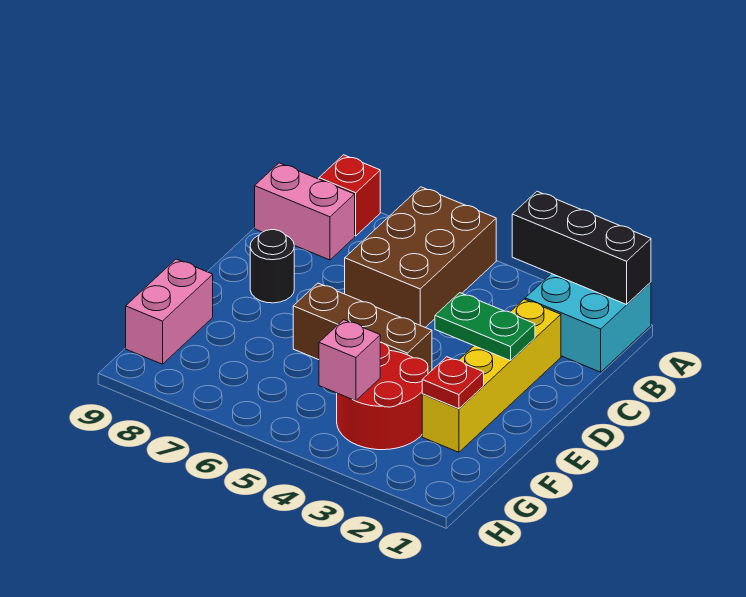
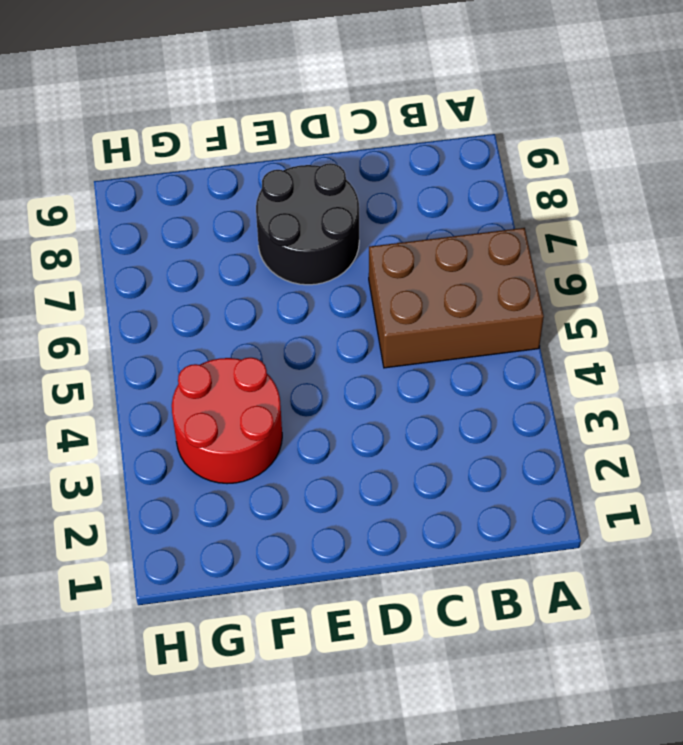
black round brick D7:E8 level 1 -> black round brick D8 level 1
none -> cyan brick A1:B2 level 1
none -> red brick A8 level 1
none -> pink brick B8:B9 level 1

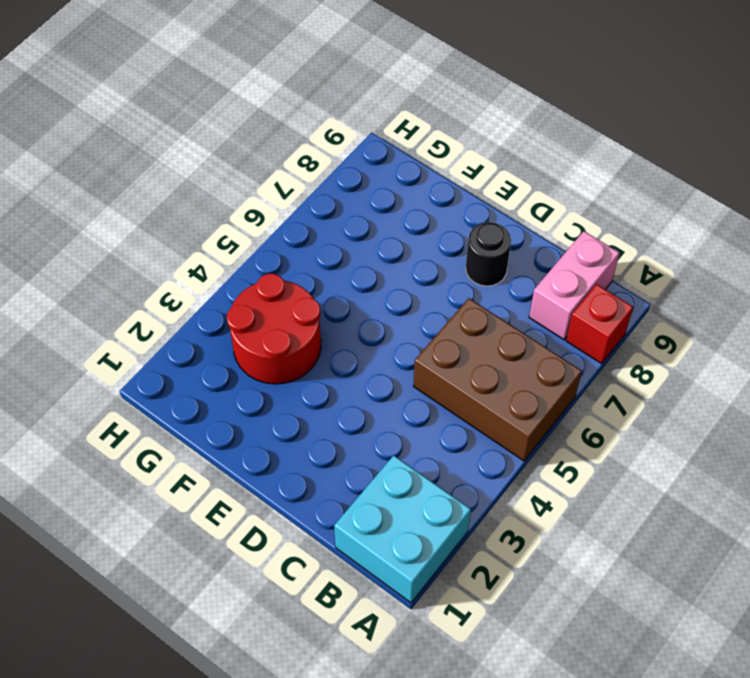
none -> yellow brick C2:F2 level 1
none -> brown brick E4:E6 level 1
none -> pink brick F9:G9 level 1

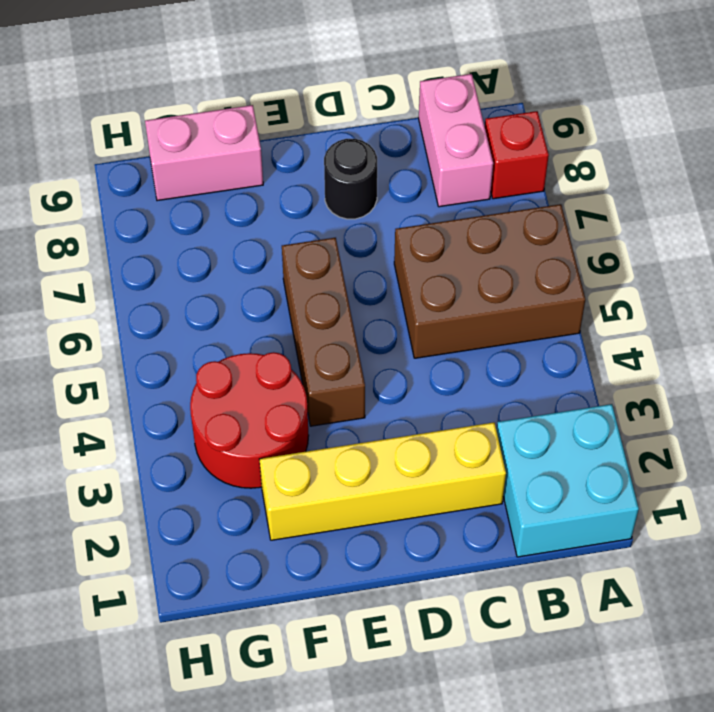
none -> black brick A1:A3 level 2
none -> green plate D2:D3 level 2
none -> red plate F2 level 2

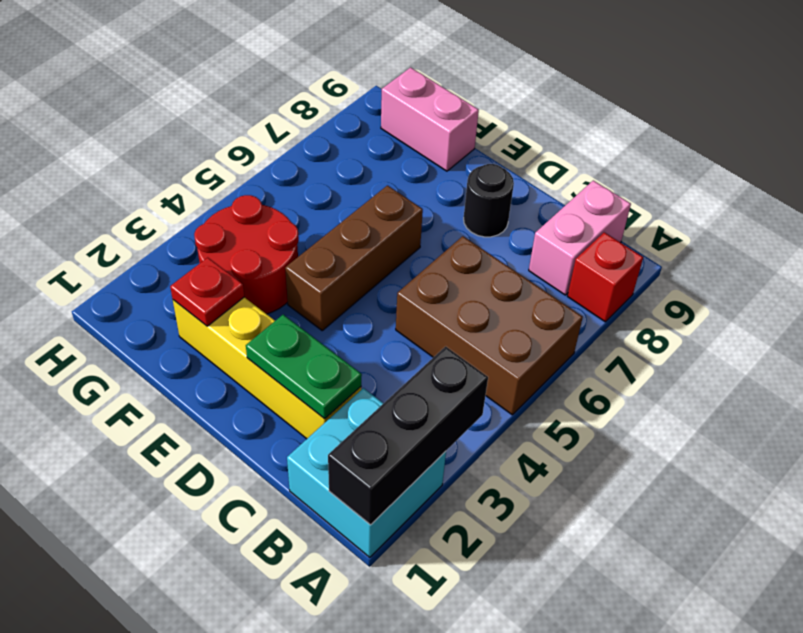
green plate C2:D2 level 2 -> green plate D2:D3 level 2
none -> pink brick G4 level 2

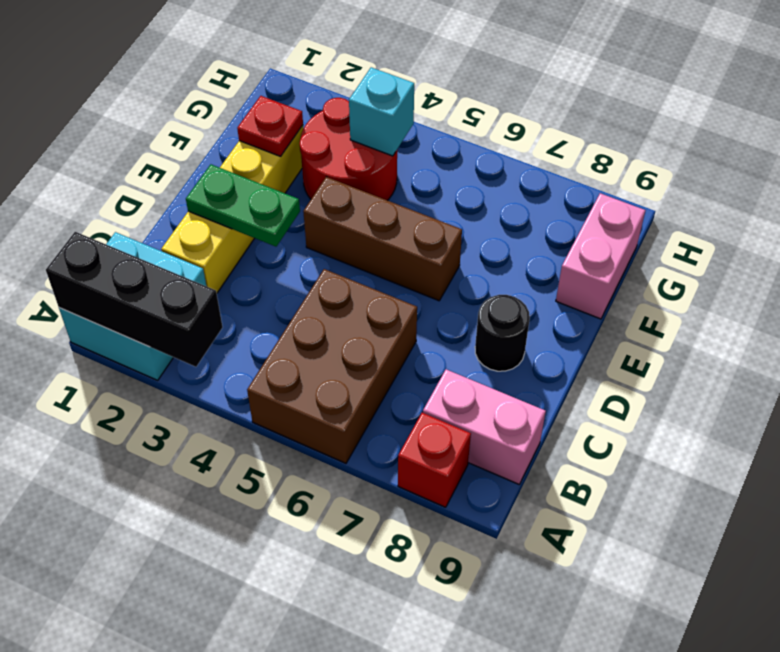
cyan brick G4 level 2 -> pink brick G4 level 2

